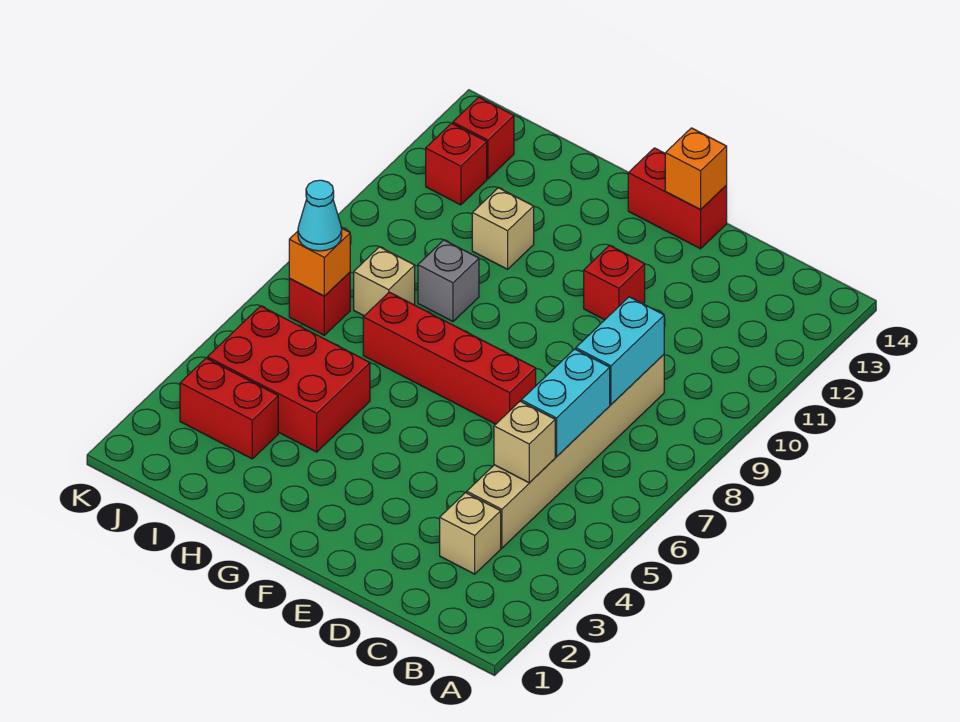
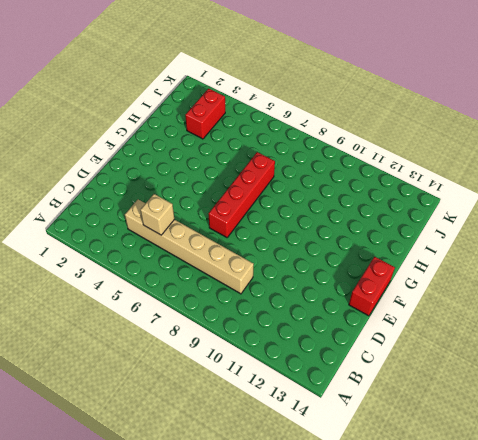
none -> tan brick C3 level 1
none -> red brick E11 level 1
none -> red brick H4:J5 level 1

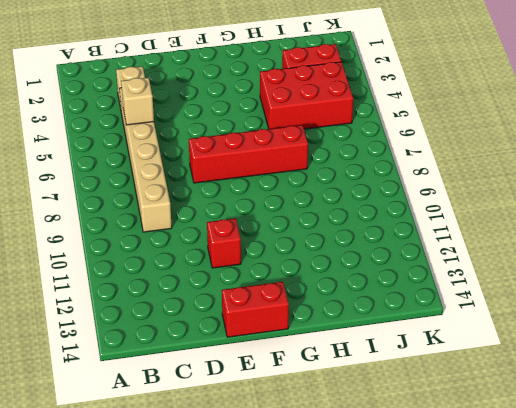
none -> grey brick H9 level 1
none -> tan brick H11 level 1
none -> tan brick I8 level 1

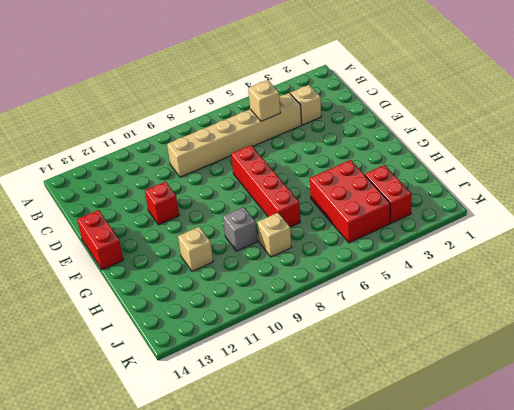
none -> red brick J7 level 1
none -> red brick J12 level 1
none -> red brick J13 level 1

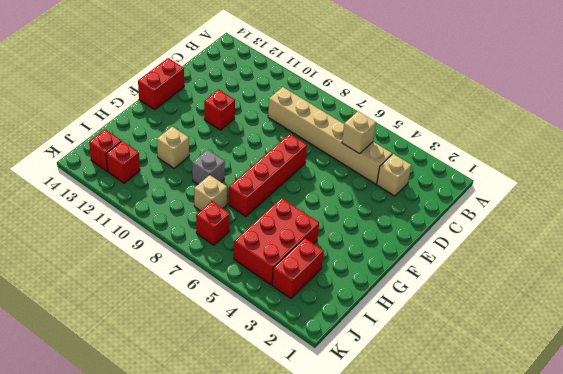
none -> cyan brick C6:C7 level 2
none -> cyan brick C8:C9 level 2
none -> orange brick E14 level 2

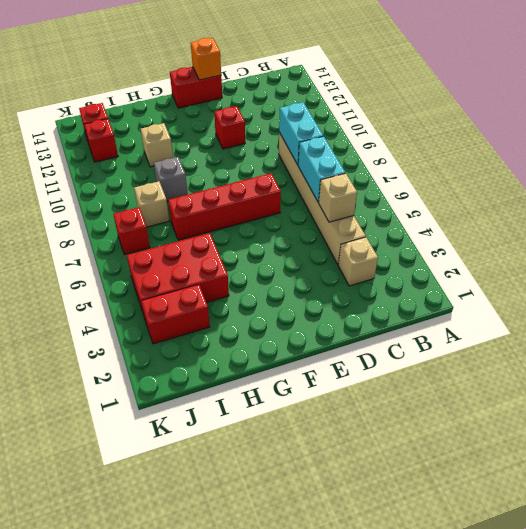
none -> orange brick J7 level 2
none -> cyan cone J7 level 3

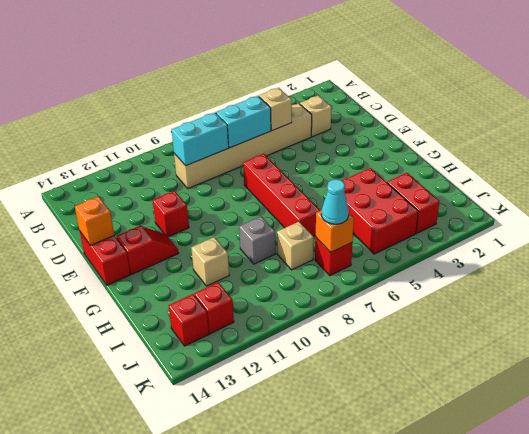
red slope F12:F13 level 1 top 13 -> none

